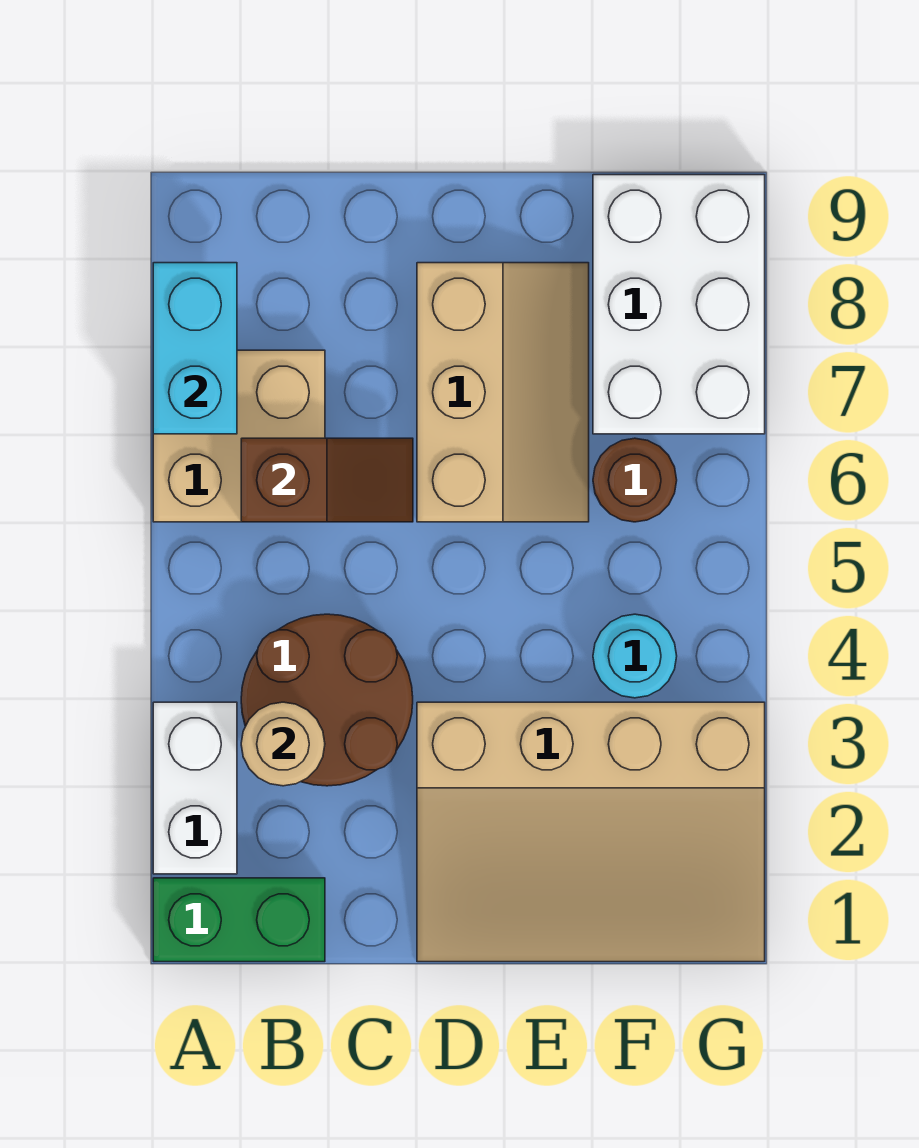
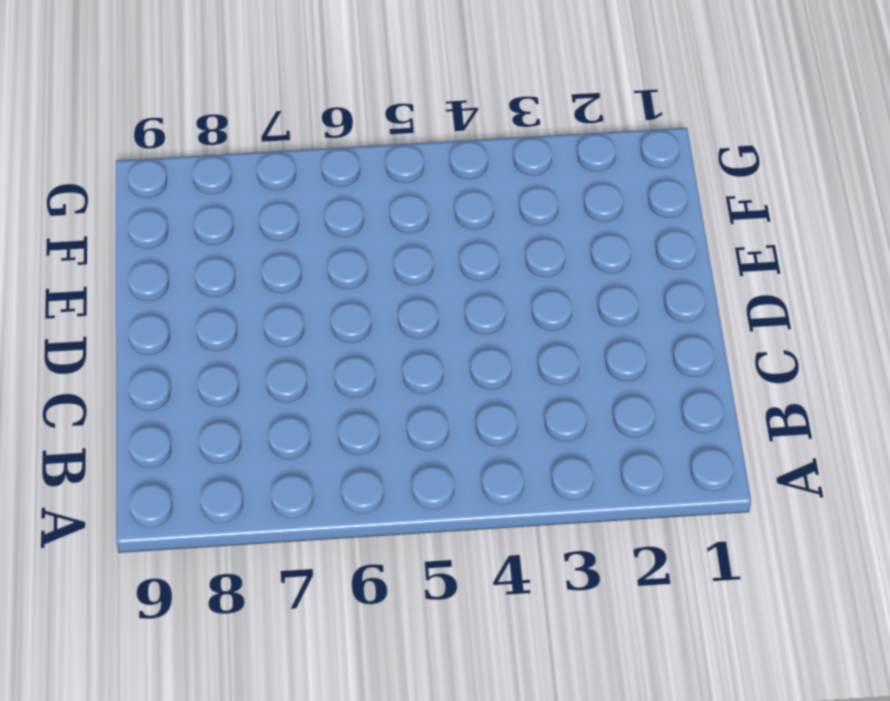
none -> green brick A1:B1 level 1
none -> white brick A2:A3 level 1
none -> tan brick A6:B7 level 1

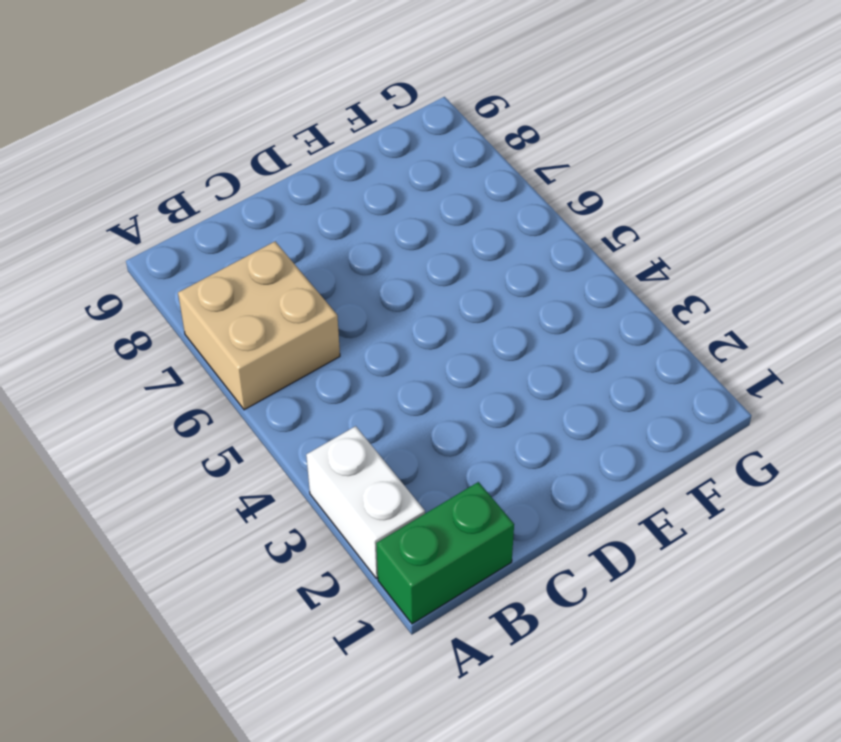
none -> brown round brick B3:C4 level 1
none -> tan slope D1:G3 level 1 top 3
none -> tan slope D6:E8 level 1 top D

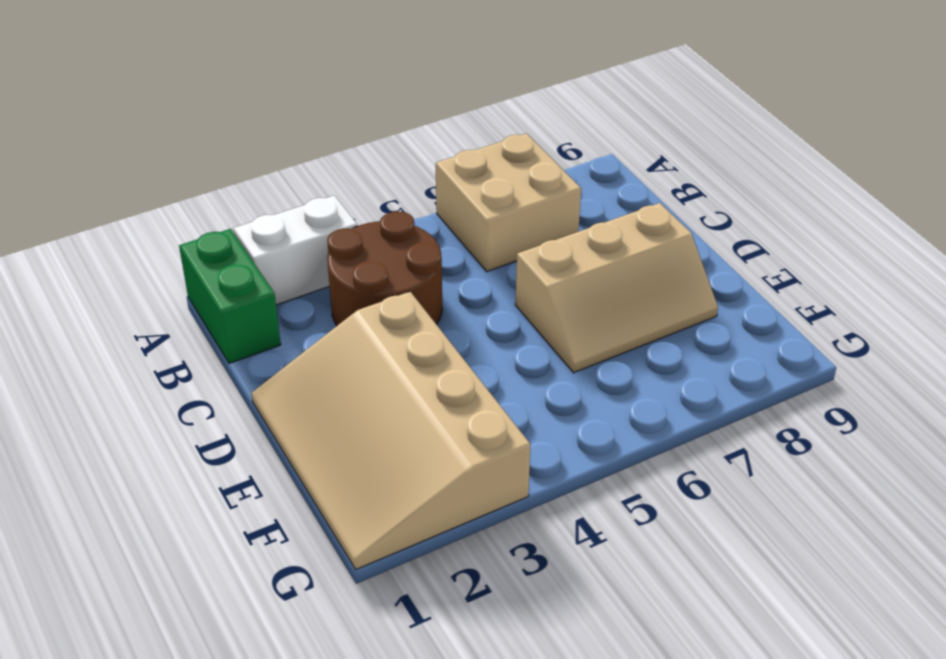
none -> cyan round brick F4 level 1
none -> brown round brick F6 level 1
none -> white brick F7:G9 level 1

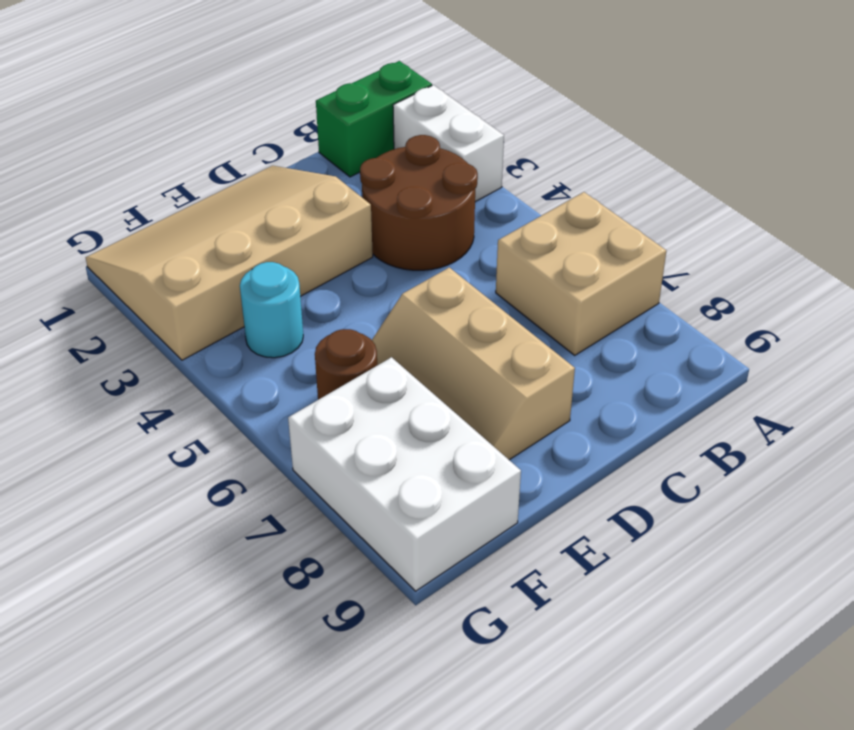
none -> cyan brick A7:A8 level 2
none -> tan round brick B3 level 2
none -> brown slope B6:C6 level 2 top B

